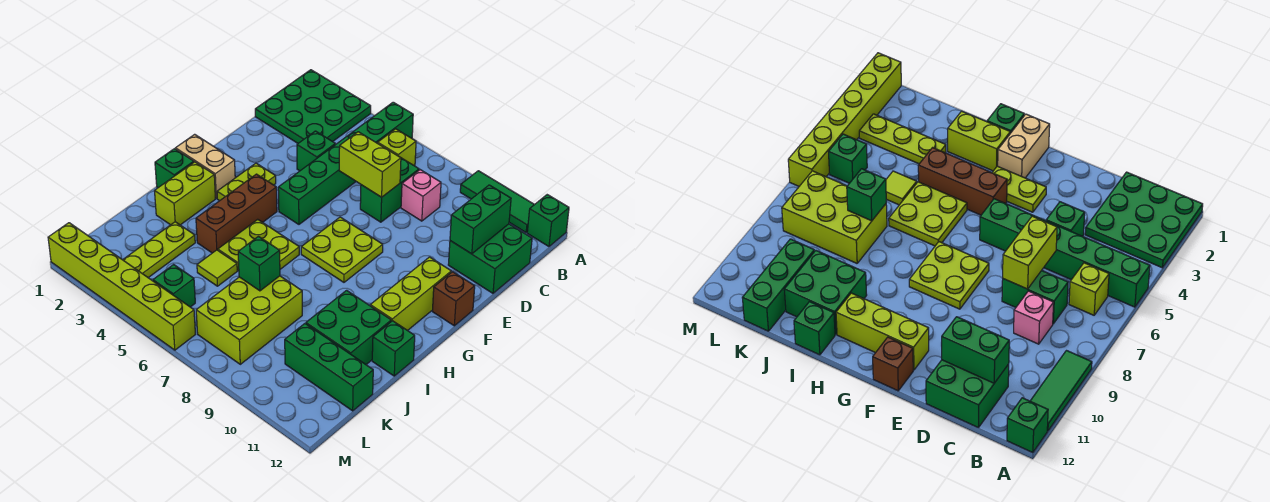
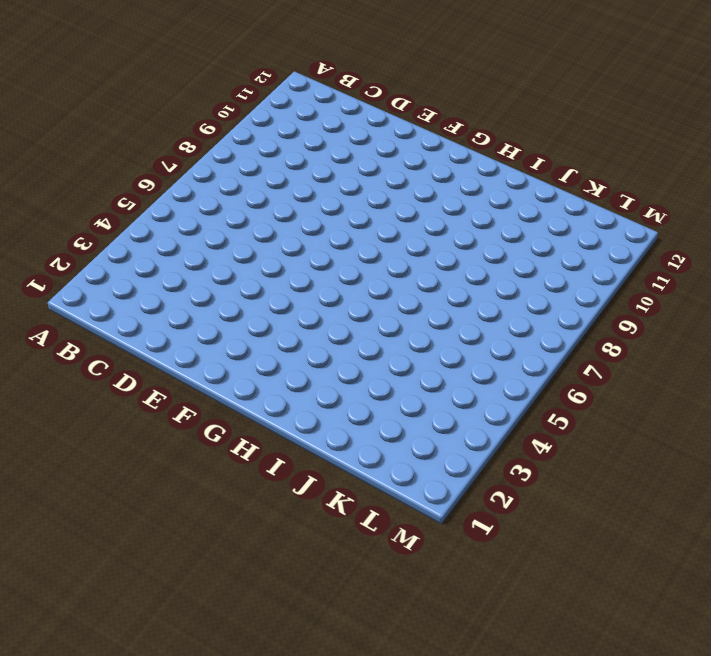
none -> green plate A1:C3 level 1
none -> green brick A5:F5 level 1
none -> green tile A9:A11 level 1

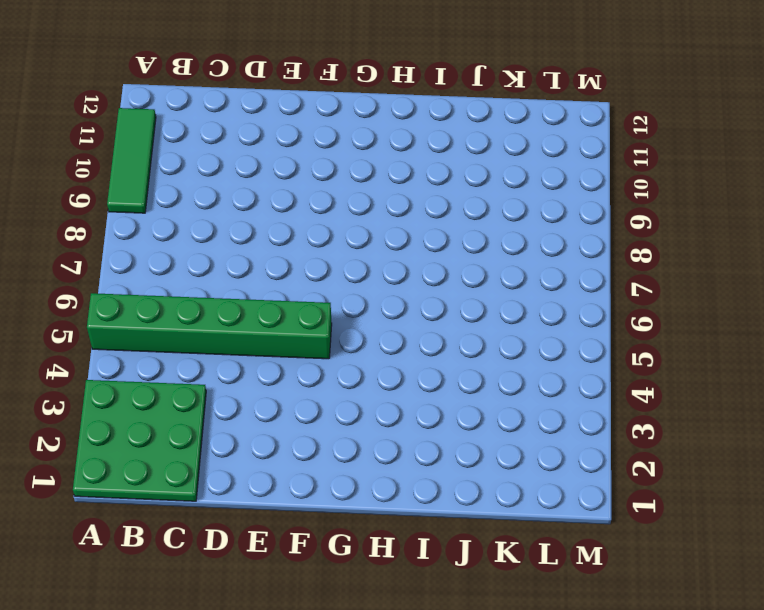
none -> green brick A12 level 1
none -> lime brick B6 level 1
none -> green brick C7:D7 level 1

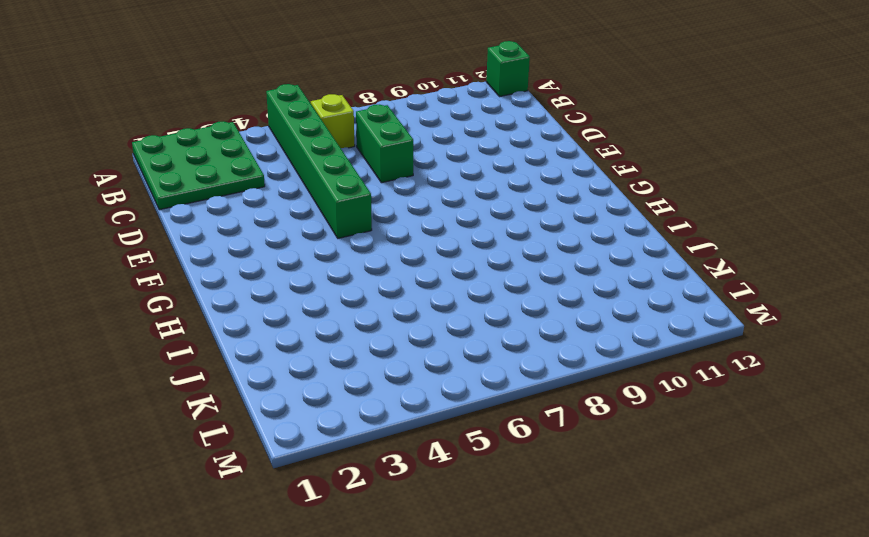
none -> green tile A9:A11 level 1
none -> pink brick C8 level 1
none -> green brick C11:D12 level 1

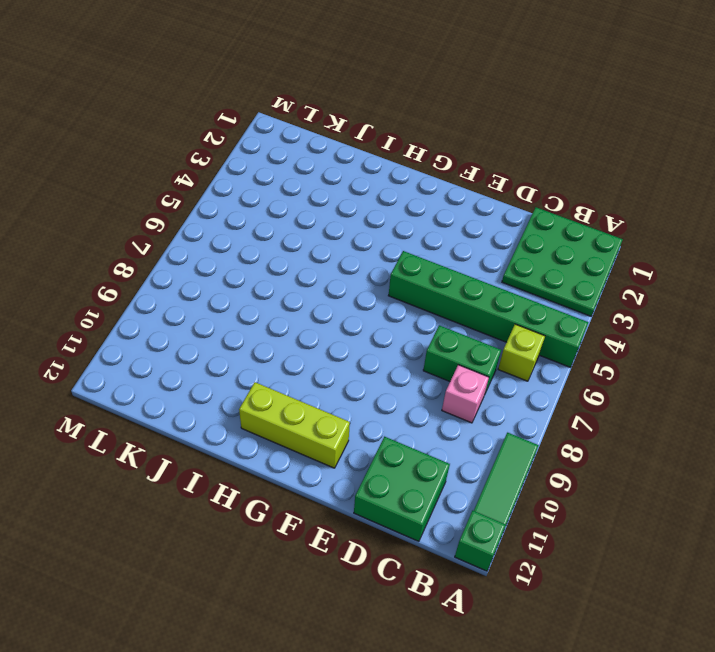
none -> green brick D4 level 1
none -> lime plate F3:G3 level 1
none -> lime plate F7:G8 level 1

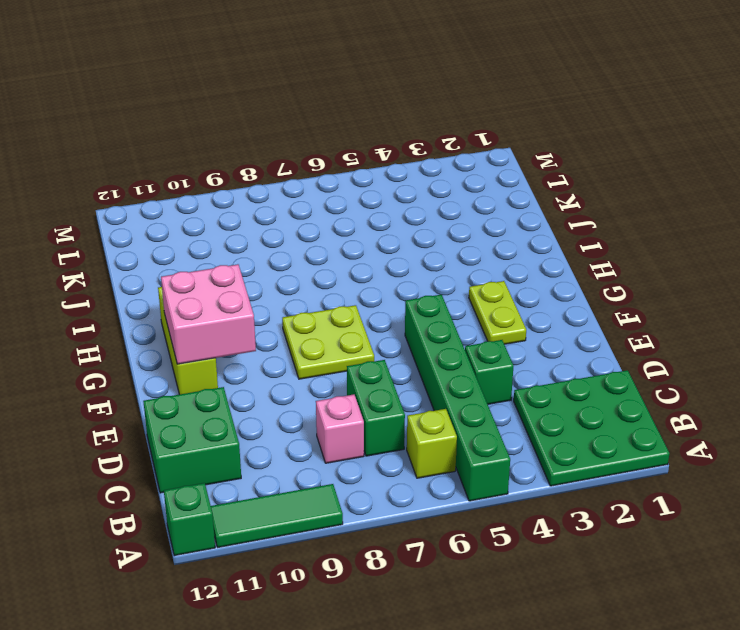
pink brick F10:G11 level 2 -> none
none -> brown brick F12 level 1
none -> tan brick G1:G2 level 1
none -> brown brick G4:I4 level 1

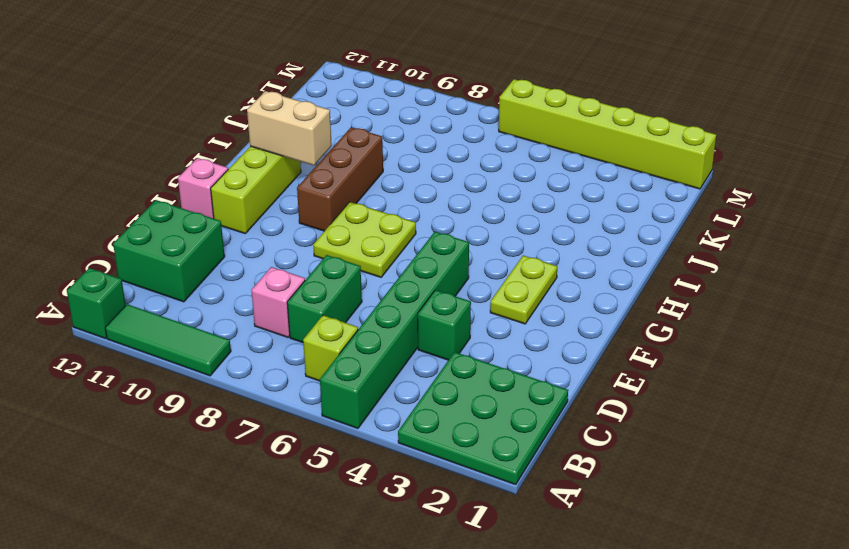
pink brick F12 level 1 -> brown brick F12 level 1
brown brick G9:I9 level 1 -> brown brick G4:I4 level 1
tan brick H10:H11 level 2 -> tan brick G1:G2 level 1
none -> green brick H1 level 1
none -> lime brick H2:I2 level 1
none -> lime plate H5:I6 level 1

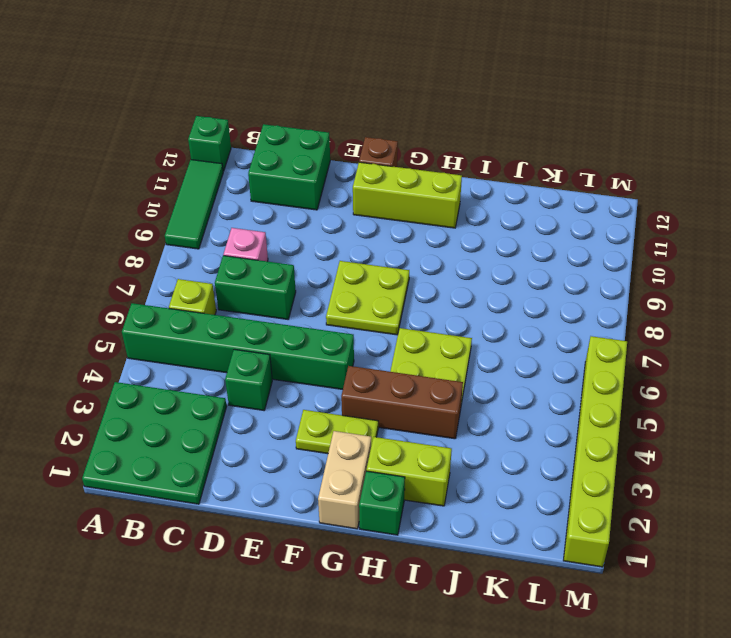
none -> green brick I10:J11 level 1
none -> green brick I12 level 1
none -> lime plate J3:L3 level 1

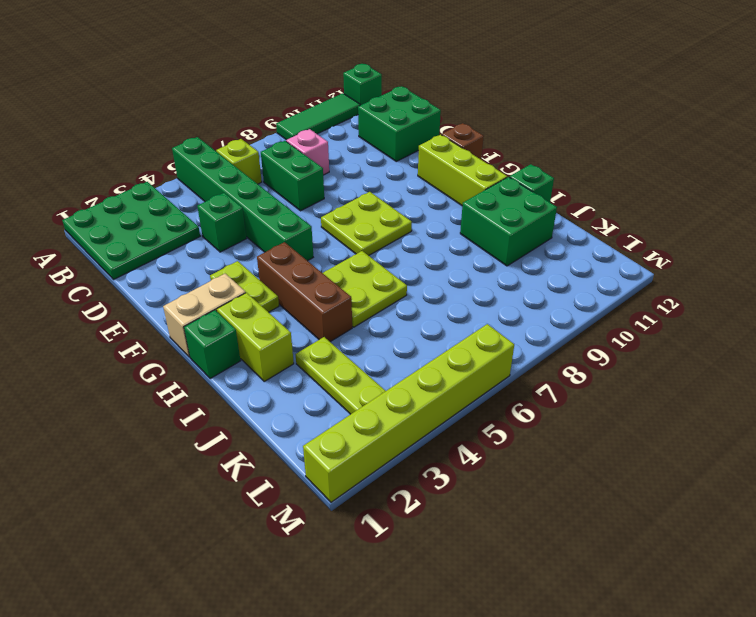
none -> lime tile J5 level 1
none -> lime brick J7:L8 level 1
none -> green brick K10:K12 level 1

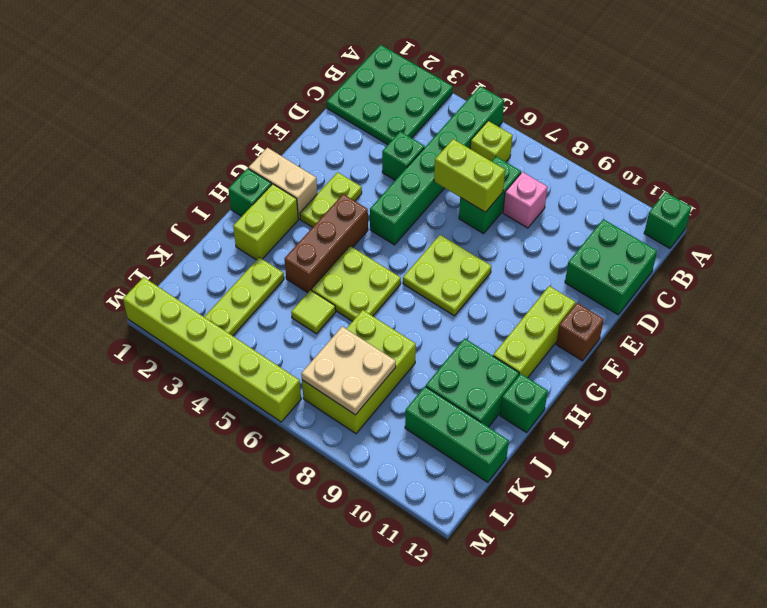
tan plate K7:L8 level 2 -> none
none -> green tile A9:A11 level 1
none -> green brick L5 level 1
none -> green brick C11:D11 level 2

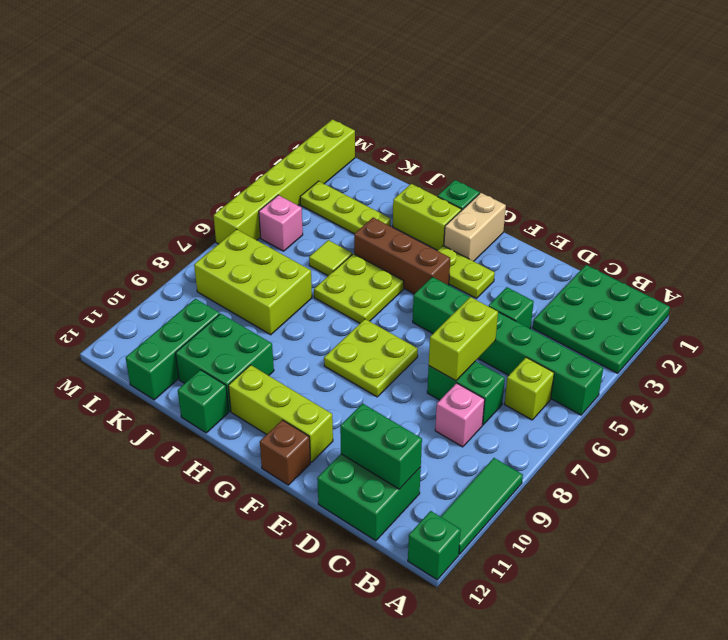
pink brick L5 level 1 -> green brick L5 level 1
none -> green brick J7 level 2

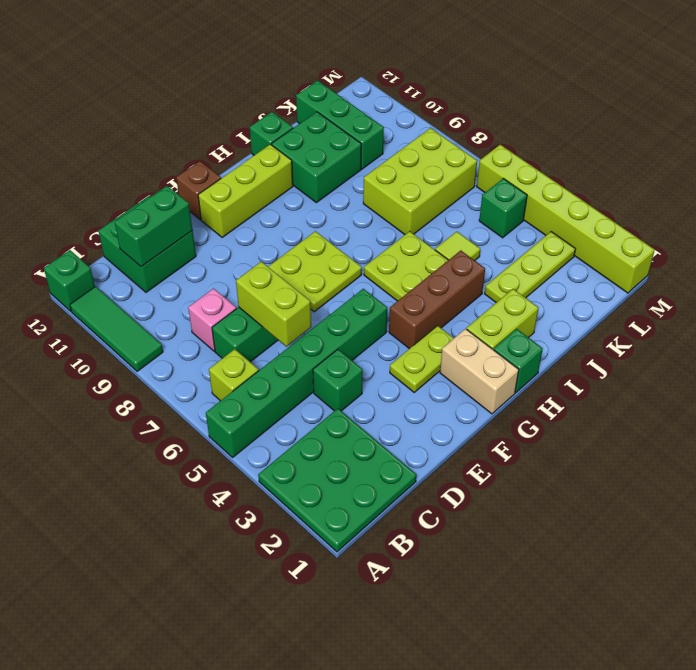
none -> green brick J7 level 2

